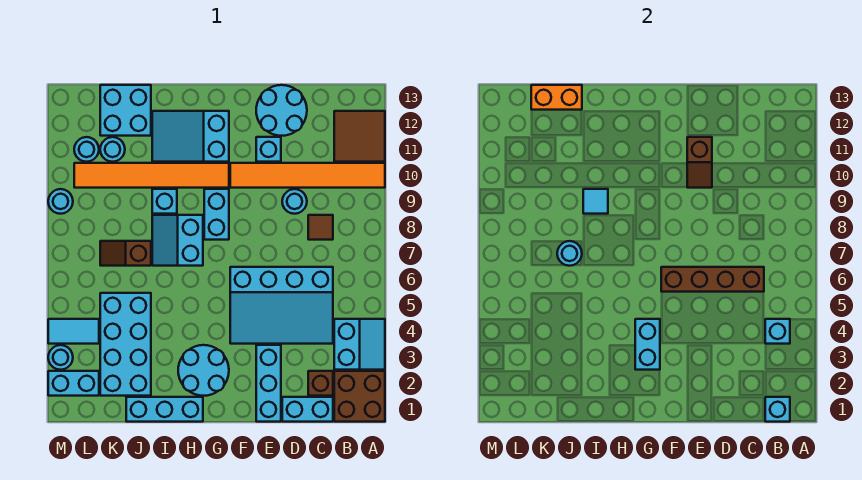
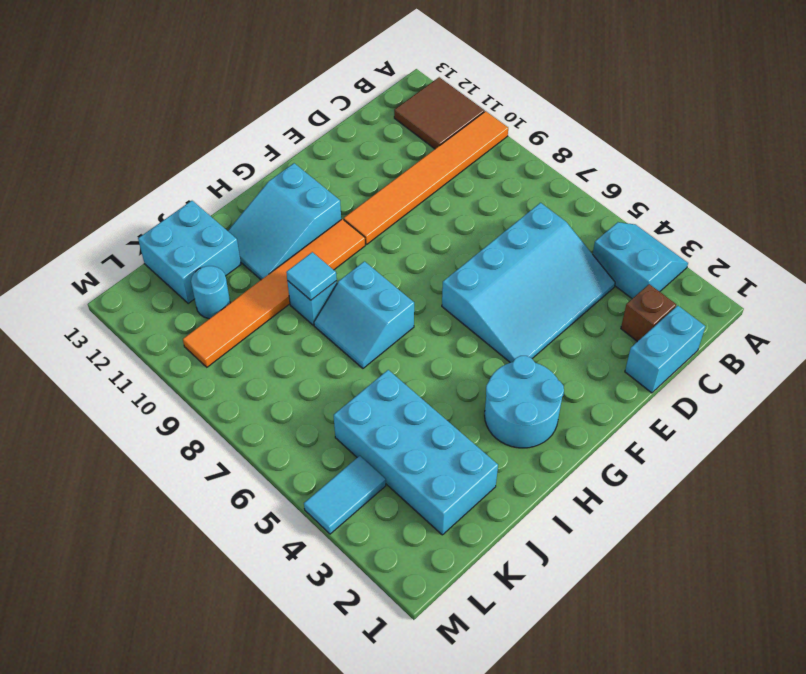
none -> brown brick A1:B2 level 1
none -> brown tile C8 level 1
none -> cyan round brick D9 level 1
none -> cyan round brick D12:E13 level 1

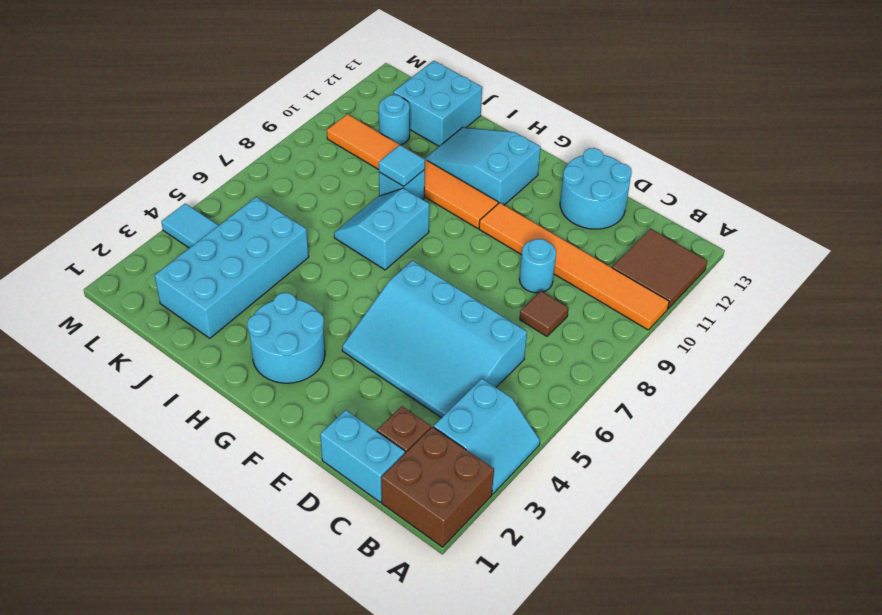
none -> cyan brick E1:E3 level 1
none -> cyan brick E11 level 1
none -> cyan brick G8:G9 level 1
none -> cyan brick H1:J1 level 1

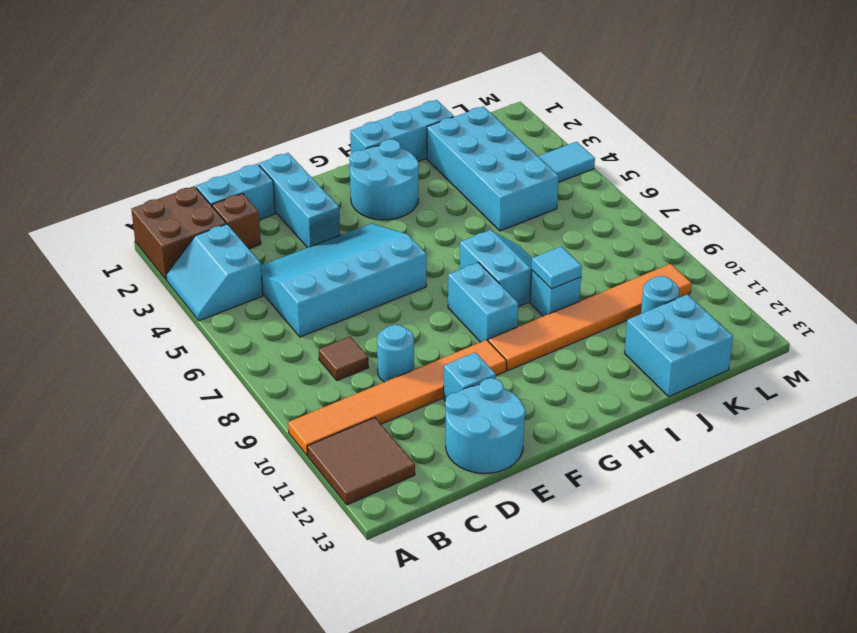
none -> cyan slope G11:I12 level 1 top G
none -> brown slope J7:K7 level 1 top J
none -> cyan brick L2:M2 level 1
none -> cyan round brick L11 level 1

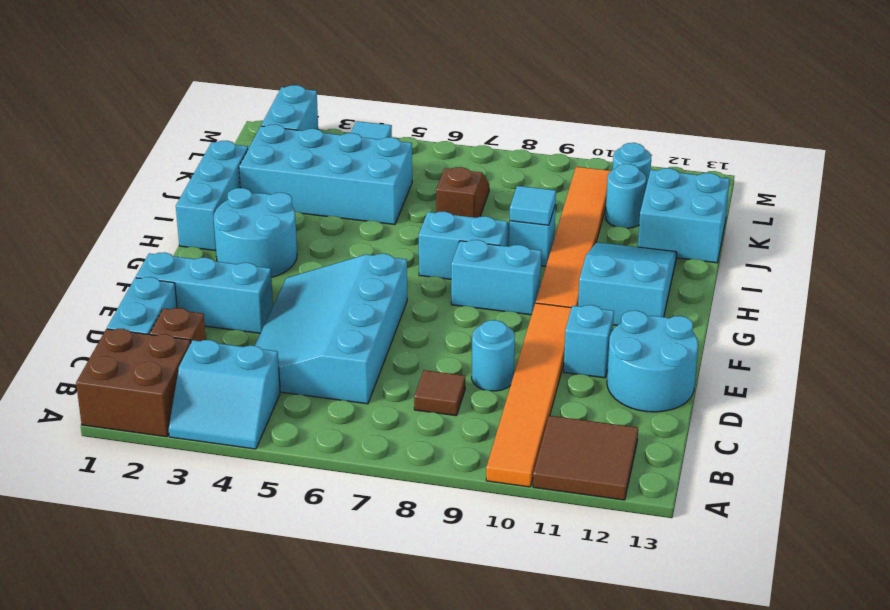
none -> cyan round brick M3 level 1
none -> cyan round brick M9 level 1
none -> cyan brick B1 level 2
none -> cyan brick B4 level 2

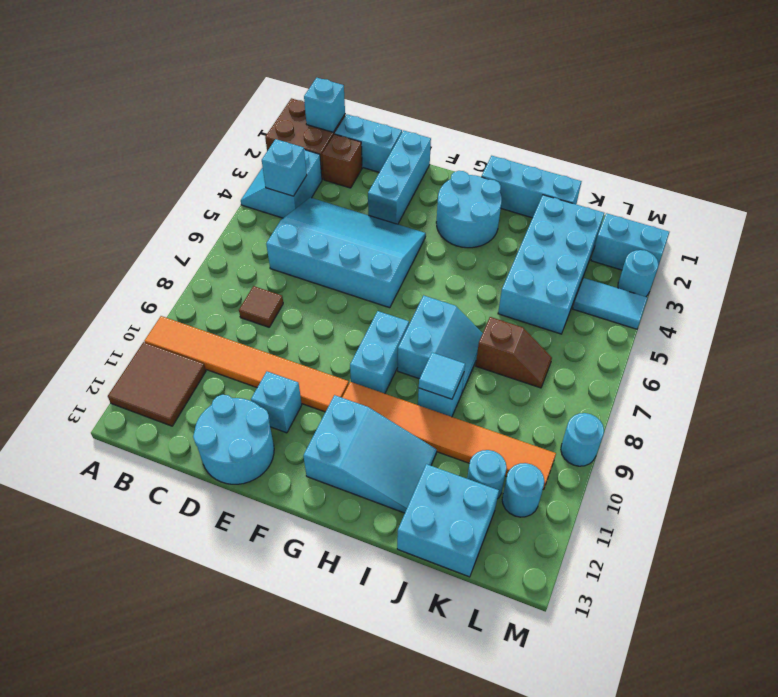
none -> cyan round brick D9 level 1
none -> brown brick C6:F6 level 2
none -> brown slope E10:E11 level 2 top 11
none -> cyan brick G3:G4 level 2

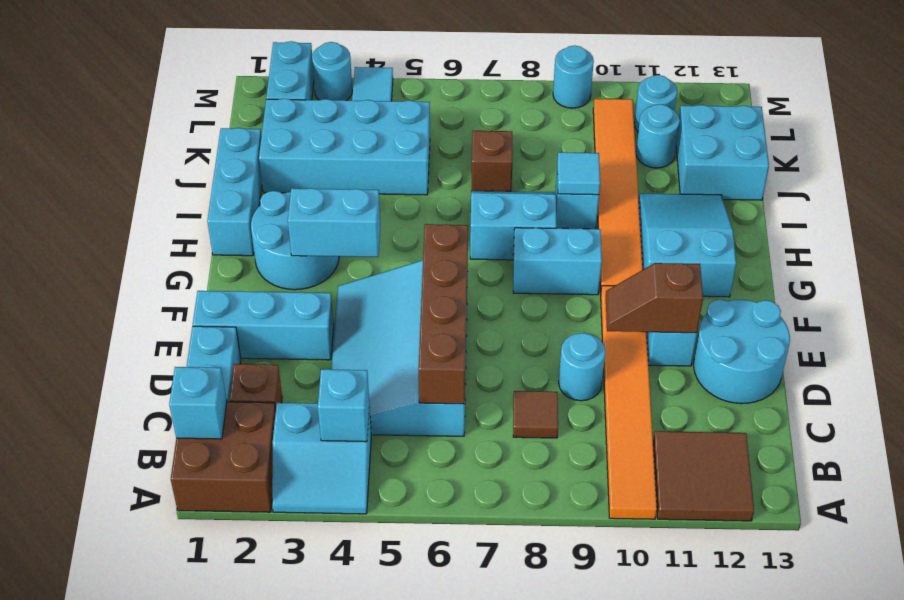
none -> cyan round brick J7 level 2
none -> orange brick J13:K13 level 2

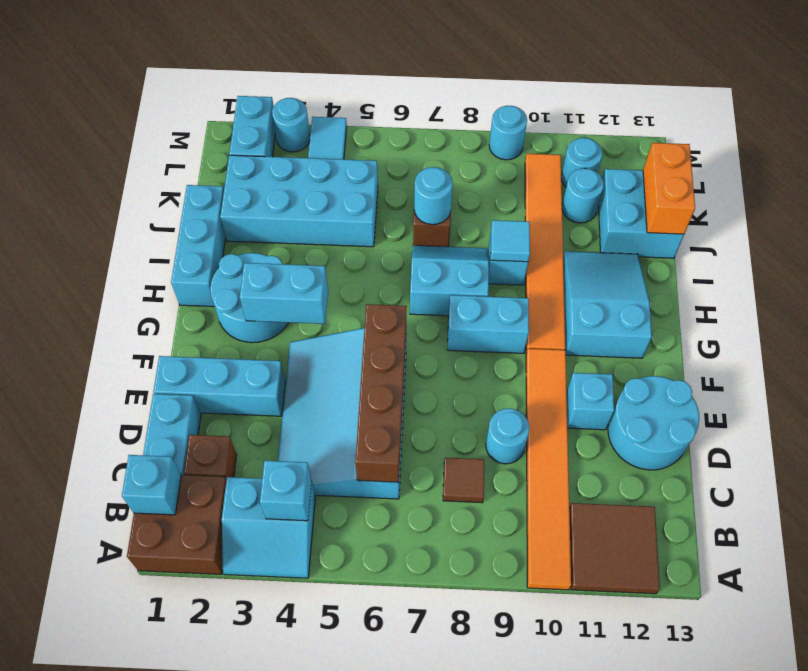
none -> brown slope E10:E11 level 2 top 11

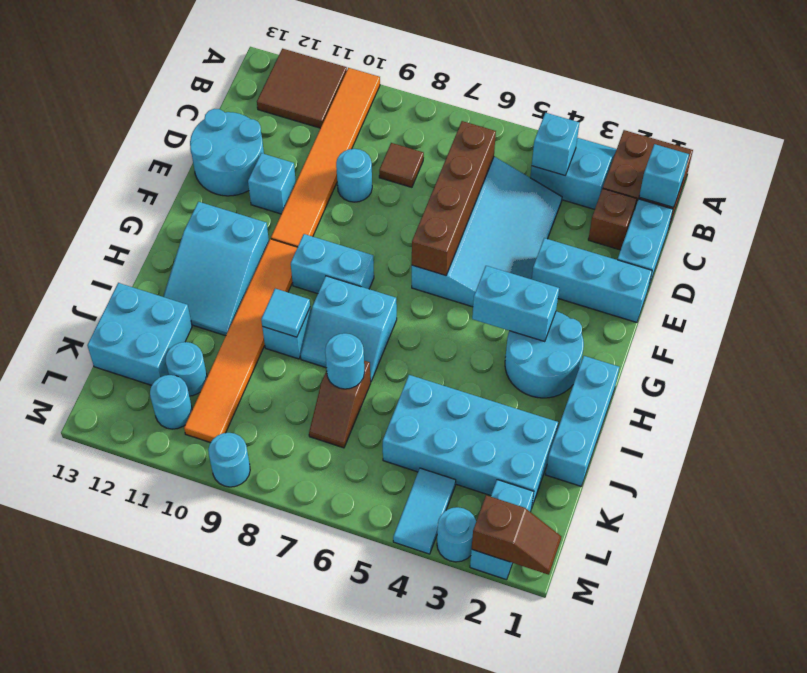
brown slope M1:M2 level 2 top 2 -> brown slope E10:E11 level 2 top 11
none -> orange brick J13:K13 level 2

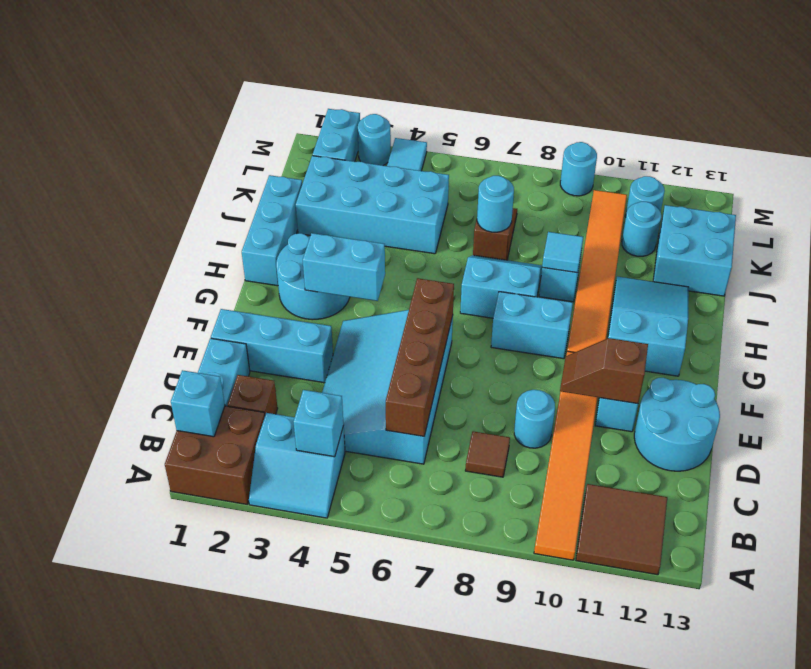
none -> orange brick J13:K13 level 2

